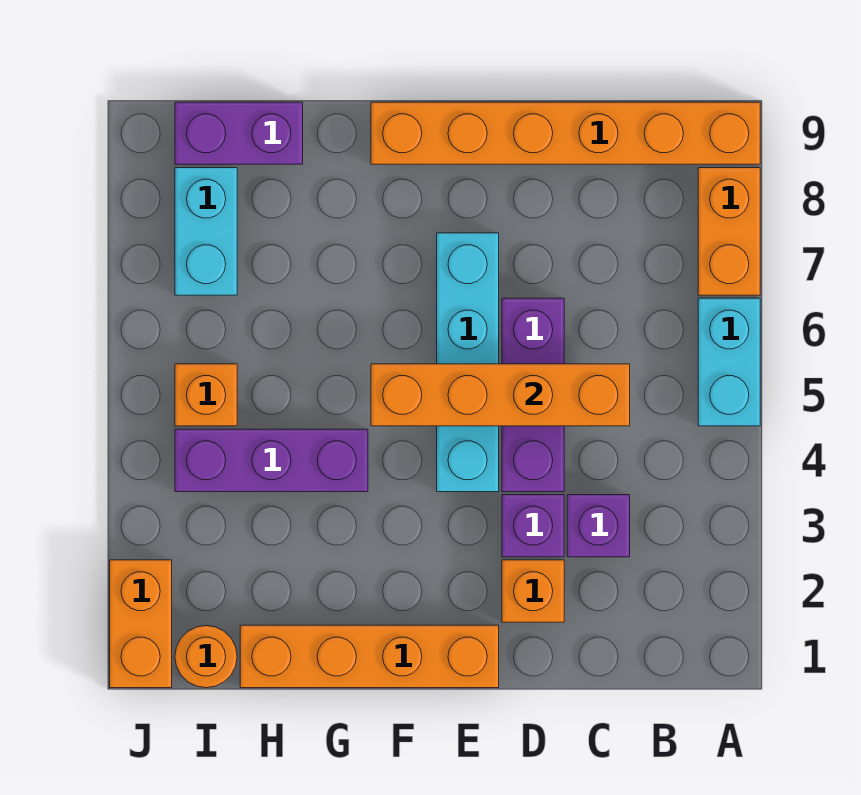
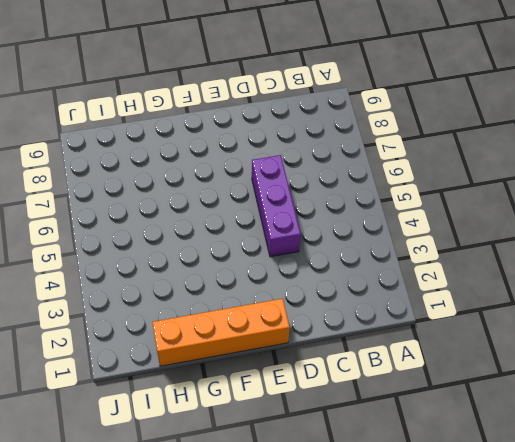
none -> cyan brick A5:A6 level 1
none -> orange brick A7:A8 level 1
none -> orange brick A9:F9 level 1

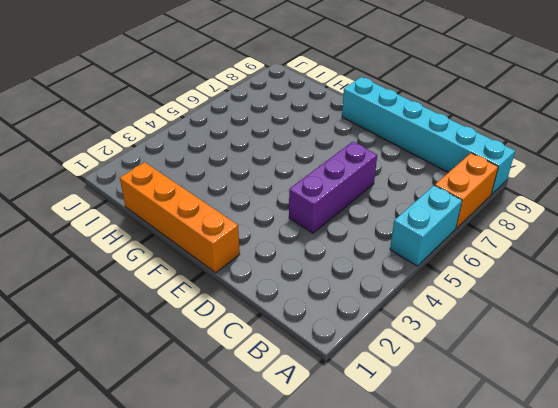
cyan brick A9:F9 level 1 -> orange brick A9:F9 level 1
none -> purple brick C3 level 1
none -> orange brick D2 level 1
none -> purple brick D3 level 1

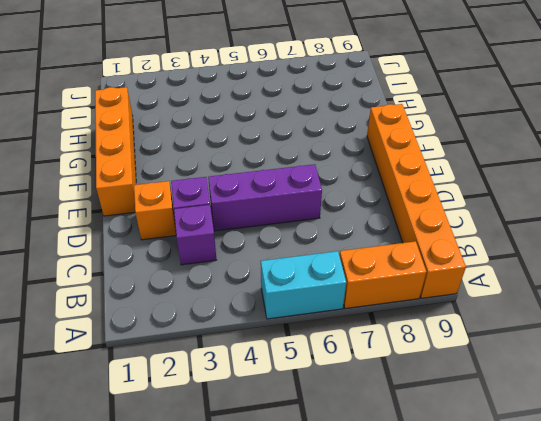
none -> cyan brick E4:E7 level 1
none -> purple brick G4:I4 level 1
none -> purple brick H9:I9 level 1

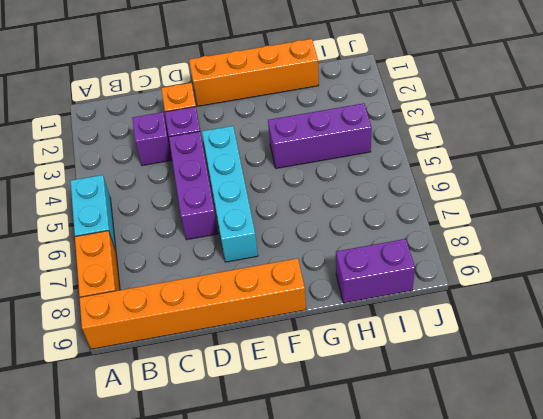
none -> orange round brick I1 level 1
none -> orange brick I5 level 1
none -> cyan brick I7:I8 level 1

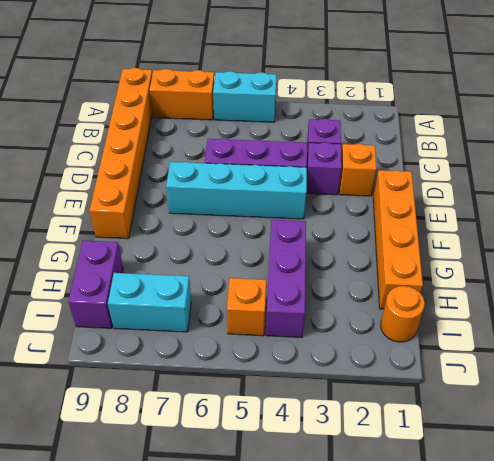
none -> orange brick J1:J2 level 1
none -> orange brick C5:F5 level 2

